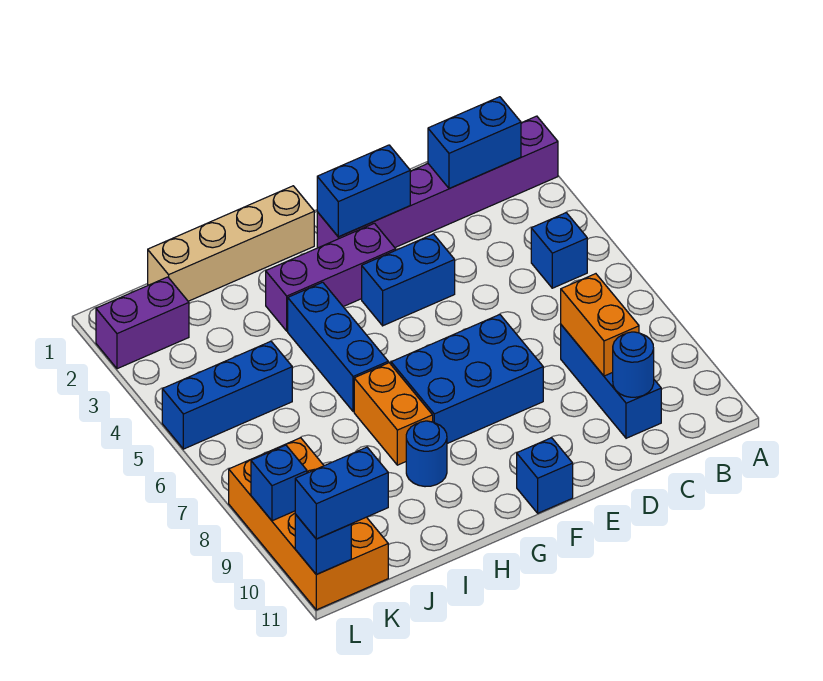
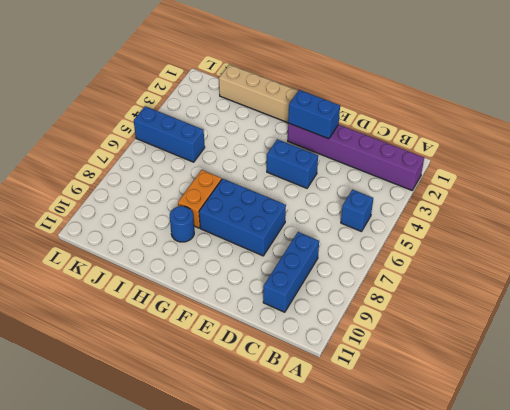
none -> purple brick F3:H3 level 1
none -> blue brick F11 level 1
none -> blue brick H4:H6 level 1

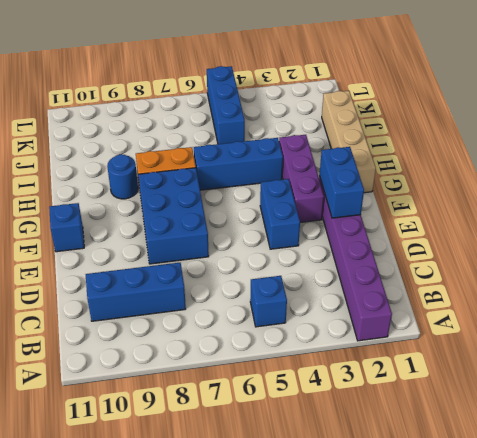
none -> purple brick K2:L2 level 1
none -> orange brick K8:L11 level 1
none -> blue brick B2:C2 level 2

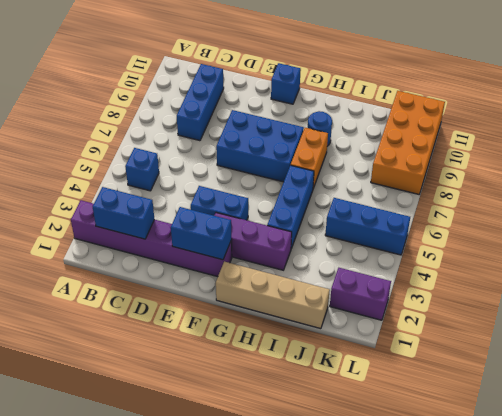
none -> orange brick C8:C9 level 2
none -> blue round brick C10 level 2
none -> blue brick L9 level 2

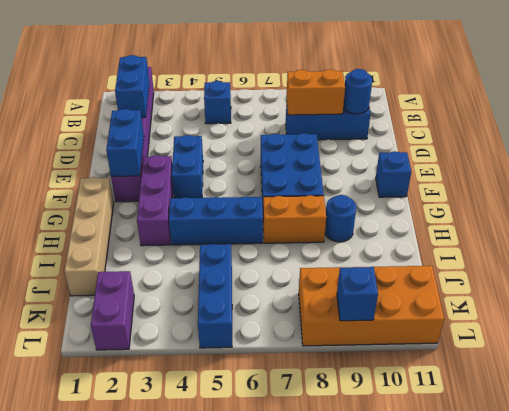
none -> blue brick L11 level 2
none -> blue brick K11:L11 level 3

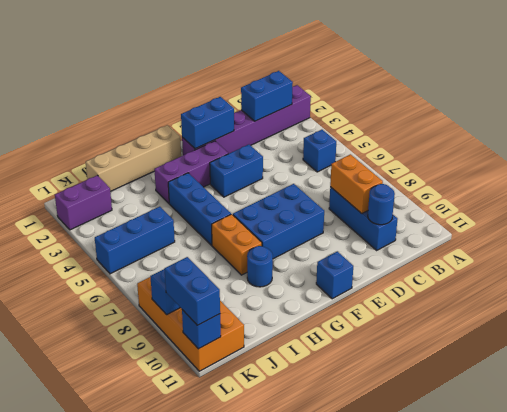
blue brick L10:L11 level 3 -> blue brick K11:L11 level 3

